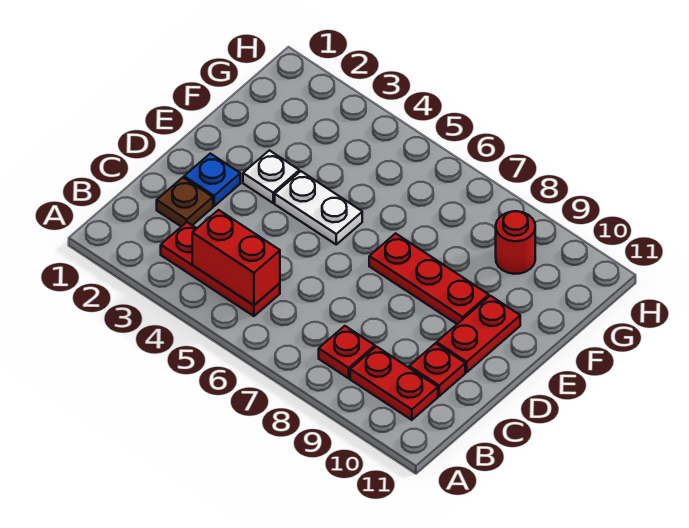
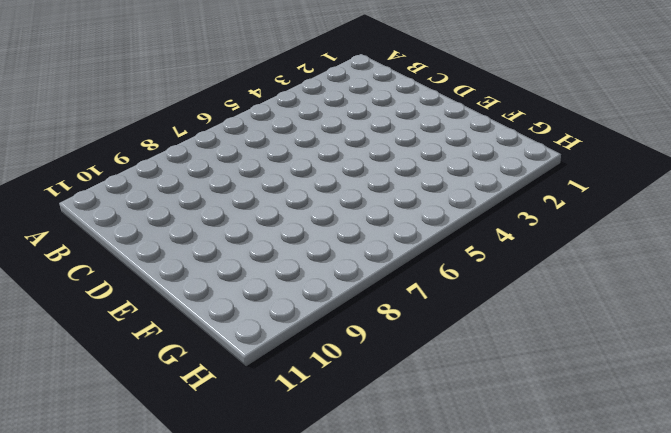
none -> red plate B3:B5 level 1
none -> red plate B8 level 1
none -> red plate B9:B10 level 1

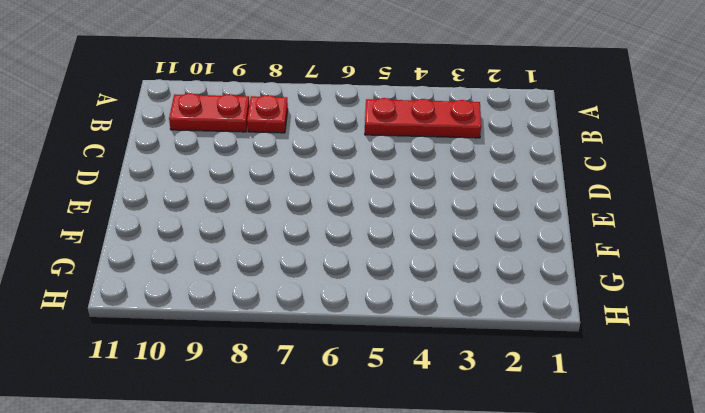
none -> brown plate C2 level 1
none -> red plate C10 level 1
none -> blue plate D2 level 1

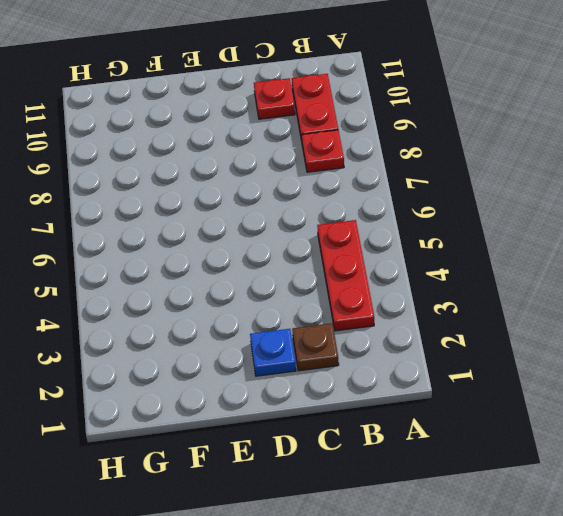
none -> red plate D10:E10 level 1
none -> white plate E3 level 1
none -> white plate E4:E5 level 1

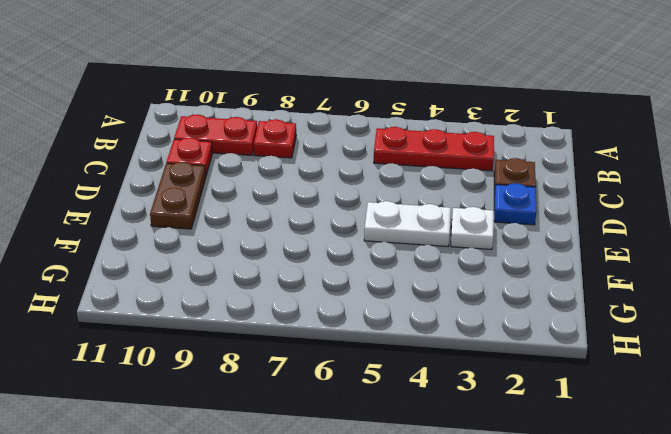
brown plate D10:E10 level 1 -> red plate D10:E10 level 1
none -> red plate E7:E9 level 1
none -> red round brick G9 level 1
none -> red brick B4:B5 level 2

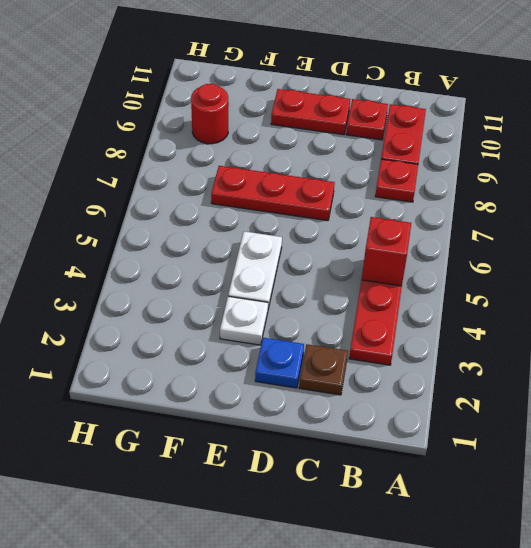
red brick B5 level 2 -> red brick B4:B5 level 2
red plate D7:F7 level 1 -> red plate E7:E9 level 1

